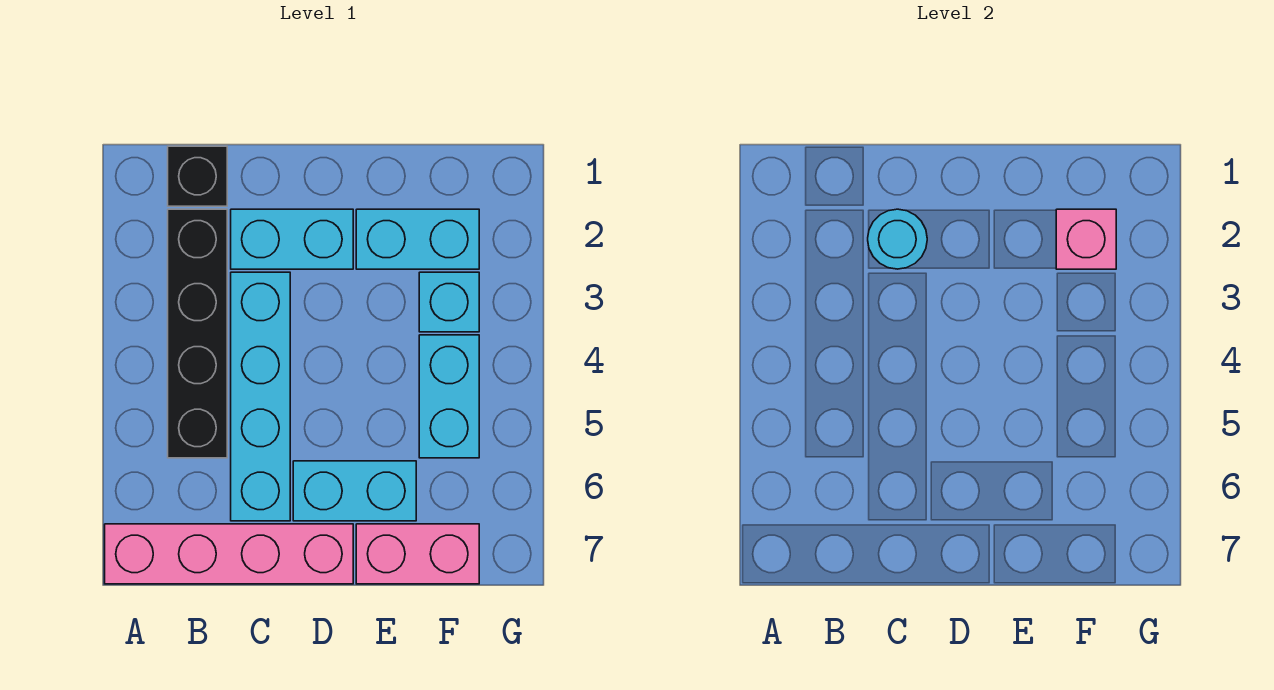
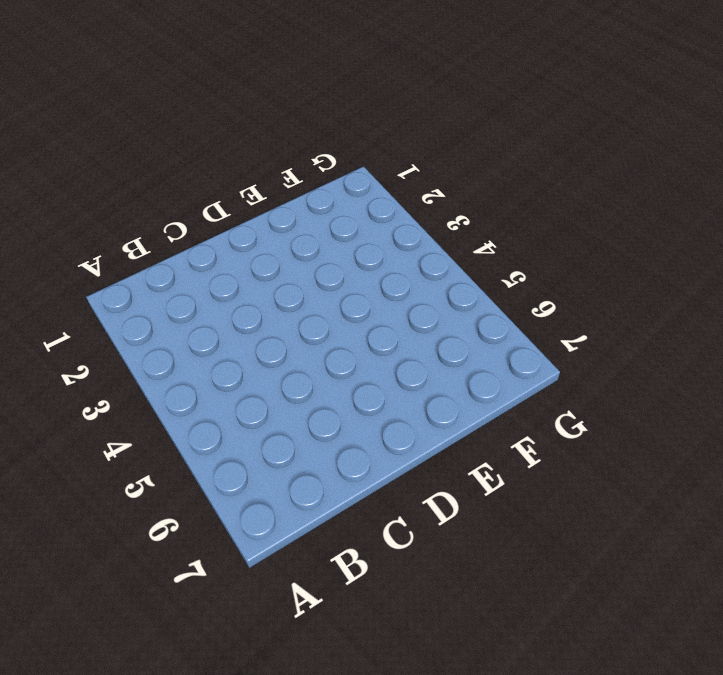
none -> pink brick A7:D7 level 1
none -> black brick B1 level 1
none -> black brick B2:B5 level 1

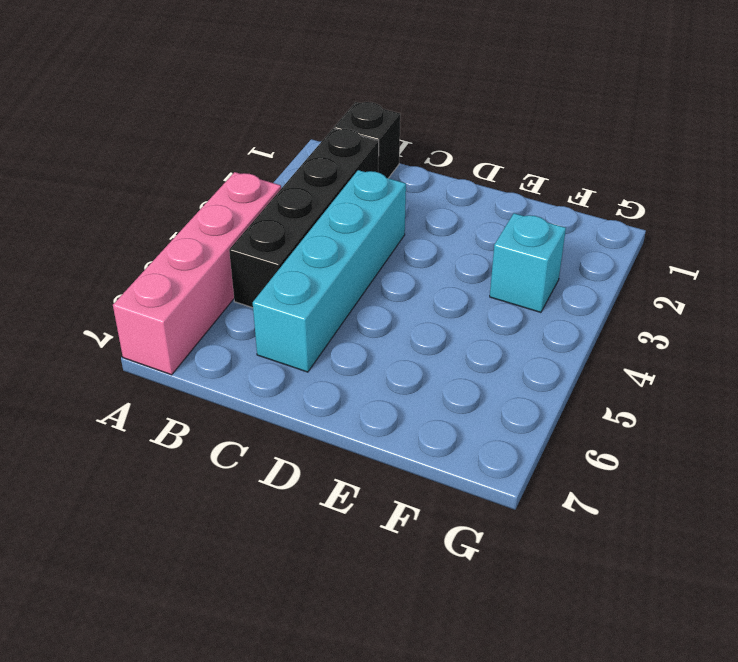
pink brick A4:A7 level 1 -> pink brick A7:D7 level 1
none -> cyan brick C2:D2 level 1
none -> cyan brick D6:E6 level 1
none -> cyan brick E2:F2 level 1

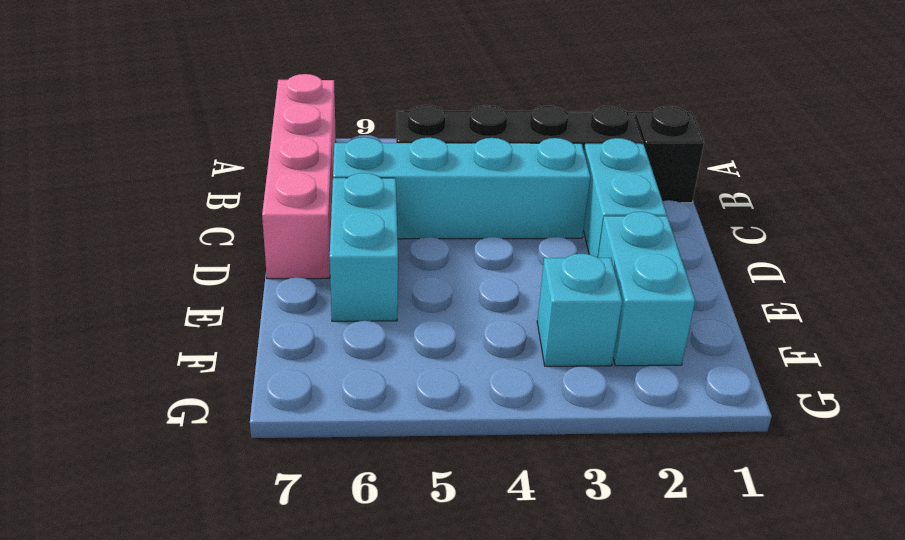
none -> pink brick E7:F7 level 1
none -> cyan brick F4:F5 level 1
none -> cyan round brick C2 level 2

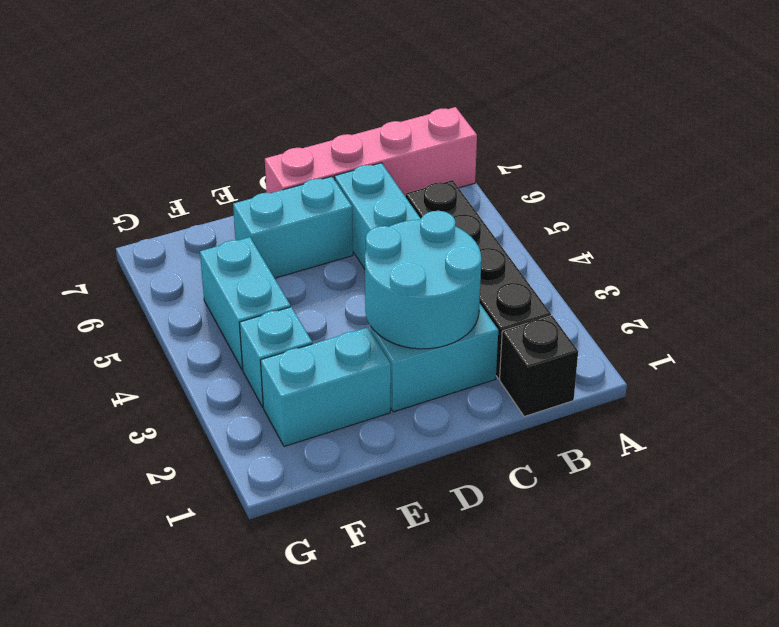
cyan round brick C2:D3 level 2 -> cyan round brick C2 level 2
none -> pink brick E7:F7 level 1
none -> pink brick F2 level 2

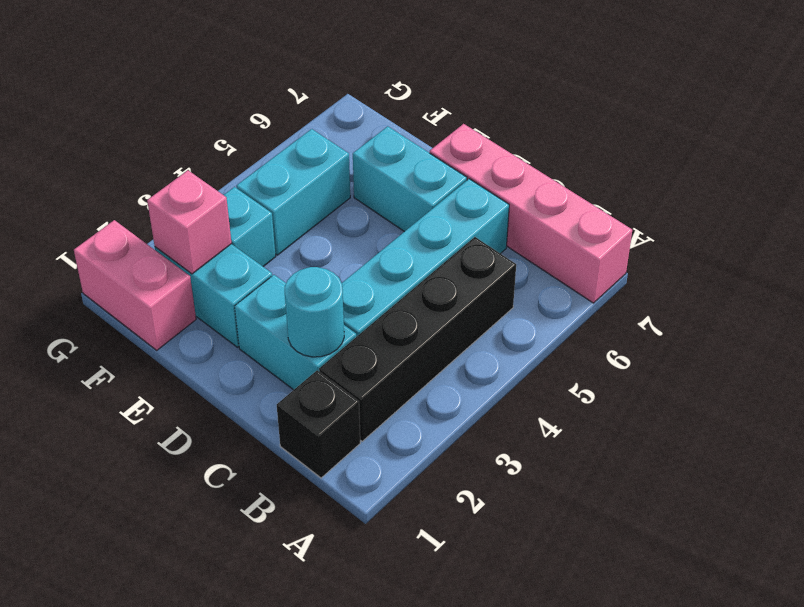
pink brick F1:G1 level 1 -> pink brick E7:F7 level 1

